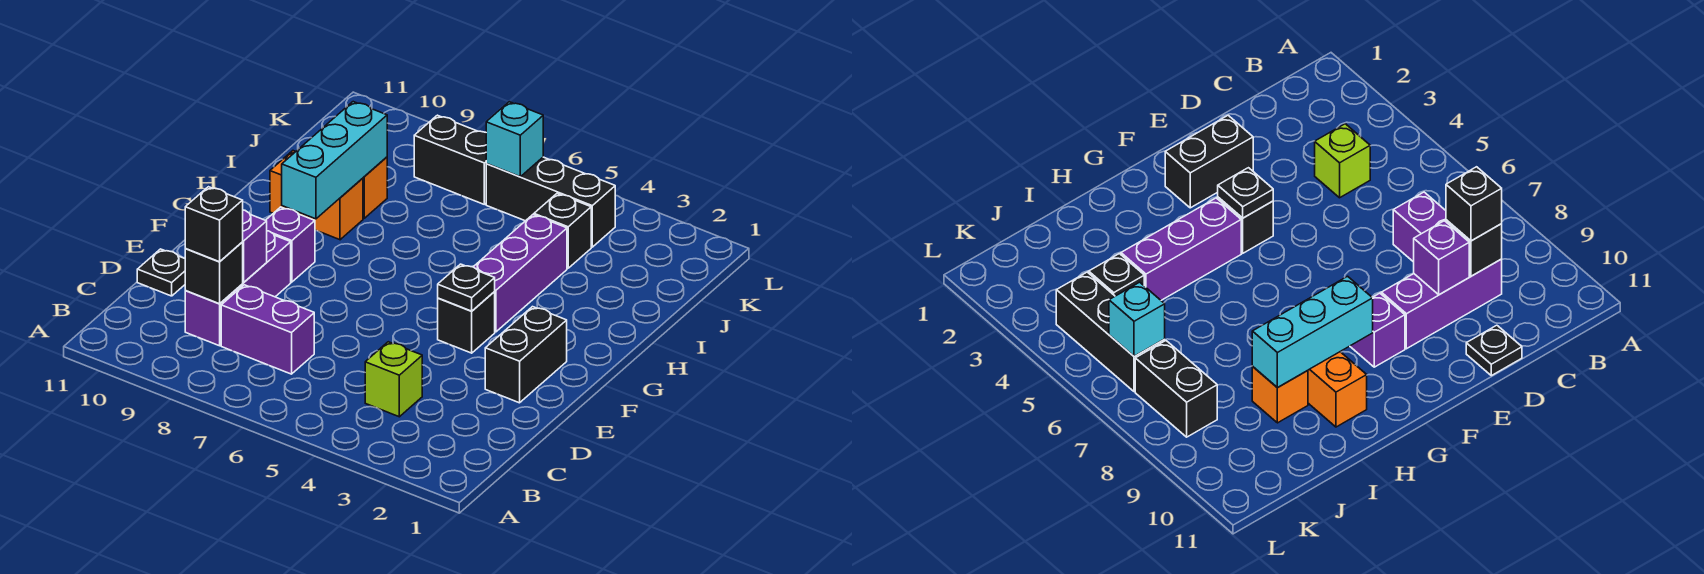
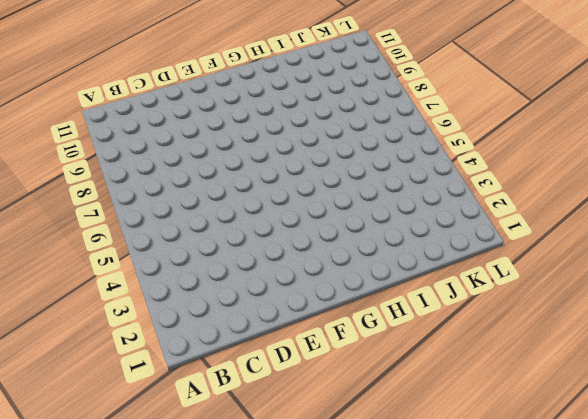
none -> lime brick C4 level 1
none -> purple brick C7:C8 level 1
none -> purple brick C9:E9 level 1

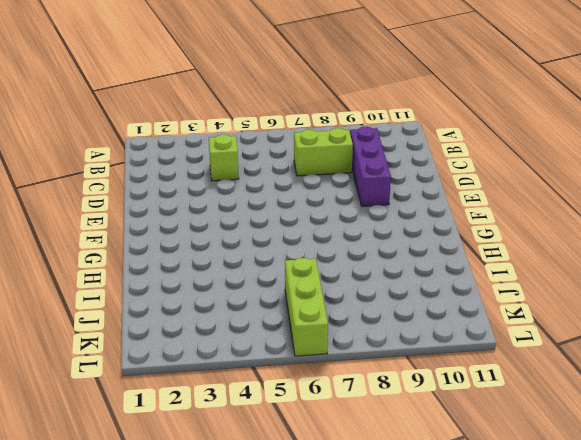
lime brick C7:C8 level 1 -> purple brick C7:C8 level 1
lime brick J6:L6 level 1 -> black brick K4:K6 level 1
none -> black plate D11 level 1
none -> black brick E2:F2 level 1
none -> black brick F4 level 1

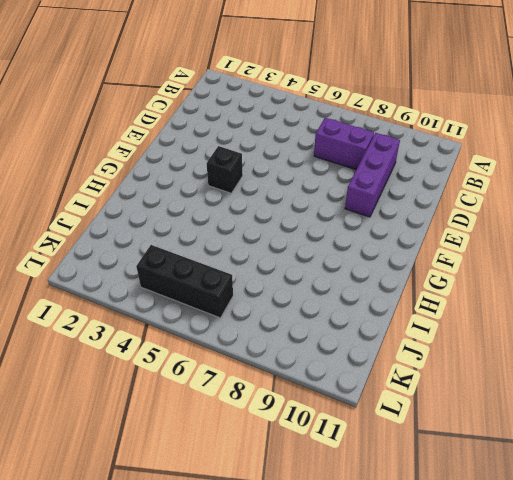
none -> lime brick C4 level 1
none -> black plate D11 level 1
none -> black brick E2:F2 level 1

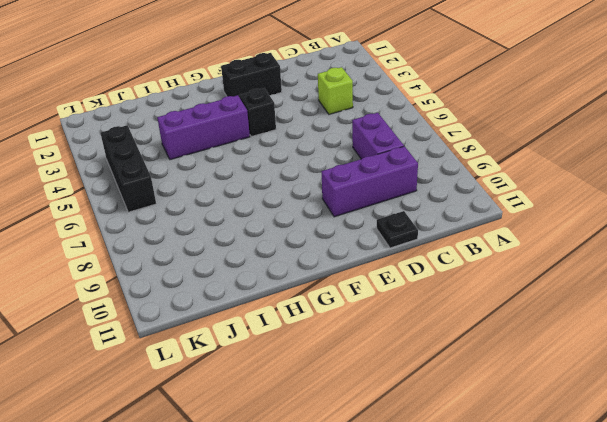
none -> purple brick F9 level 1
none -> orange brick H9:H10 level 1
none -> orange brick I9 level 1

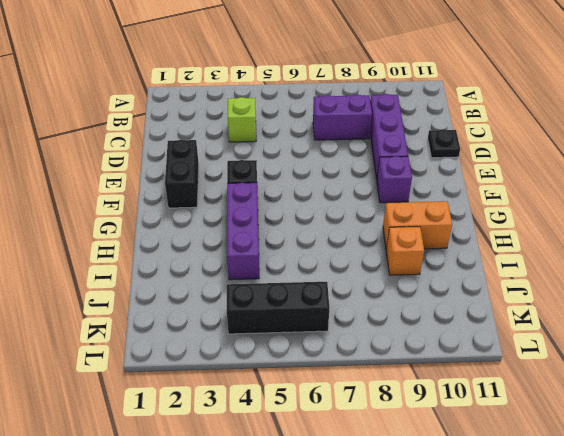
none -> black brick J4 level 1
none -> black brick K7:K8 level 1
none -> black brick C9 level 2

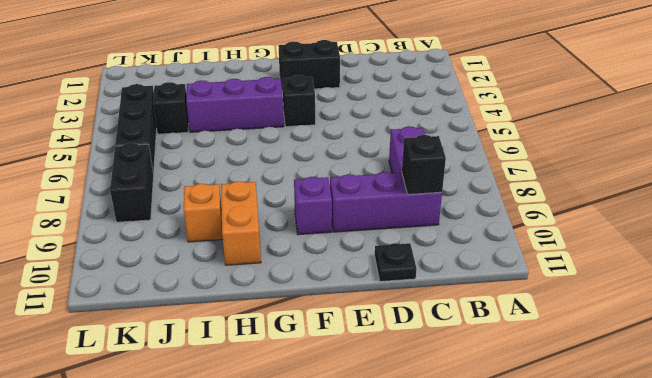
none -> lime brick C4 level 1
none -> purple brick D9 level 2
none -> black plate F4 level 2

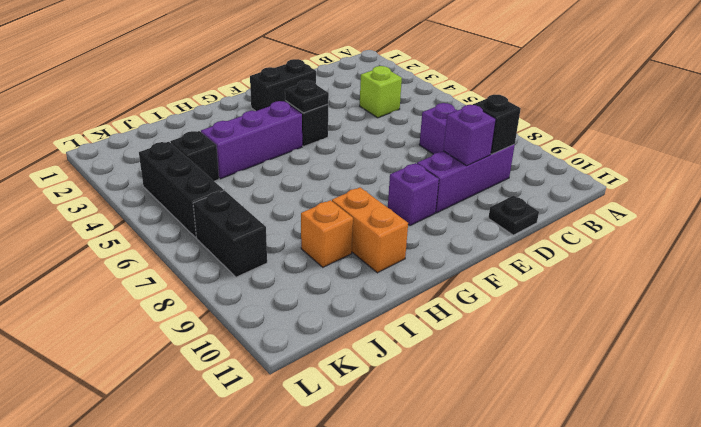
none -> cyan brick G9:I9 level 2
none -> cyan brick K6 level 2
none -> black brick C9 level 3

